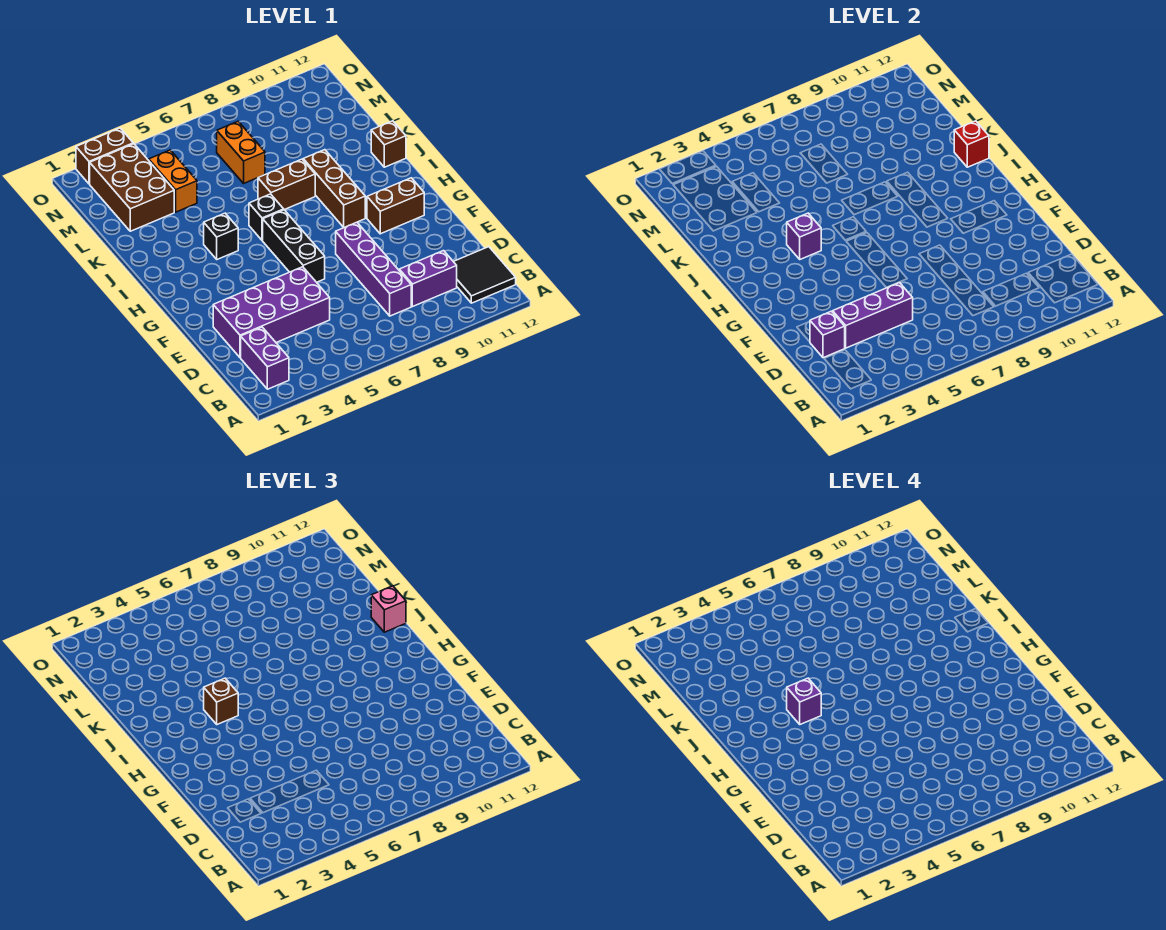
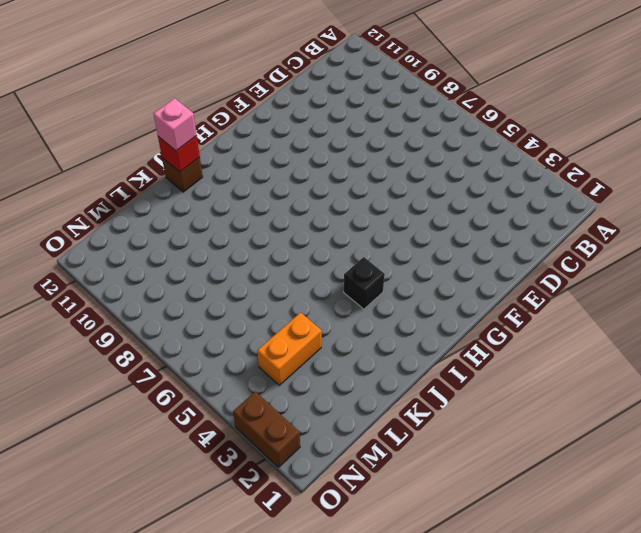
none -> purple brick B2:C2 level 1
none -> black tile B11:C12 level 1
none -> purple brick C8:F8 level 1

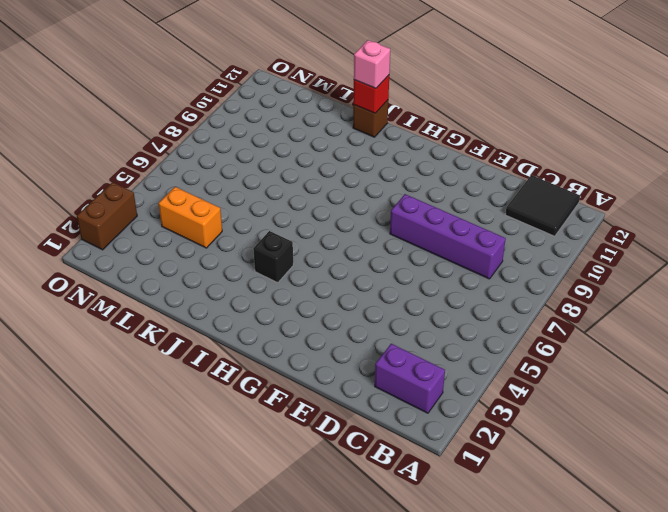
none -> purple brick C9:C10 level 1
none -> purple brick D2:E5 level 1
none -> black brick F6:H6 level 1

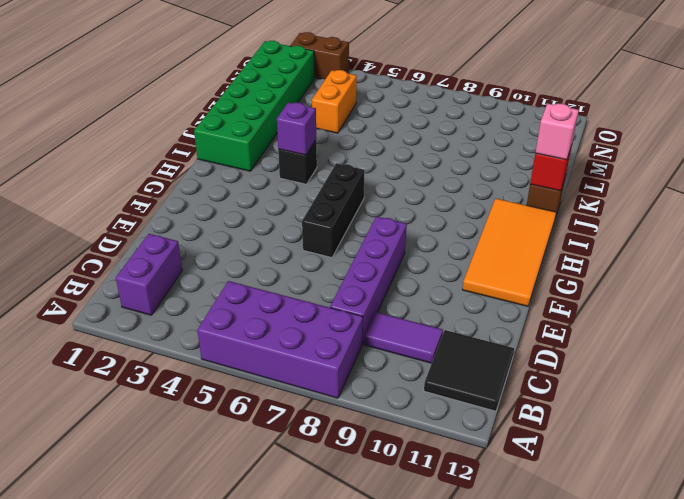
purple brick A5:B8 level 1 -> purple brick D2:E5 level 1
purple tile C9:C10 level 1 -> purple brick C9:C10 level 1
orange tile F11:I12 level 1 -> brown brick G10:G11 level 1
green brick I1:N2 level 1 -> brown brick L2:N3 level 1
none -> brown brick H9:J9 level 1
none -> black brick I6 level 1
none -> brown brick J7:J8 level 1

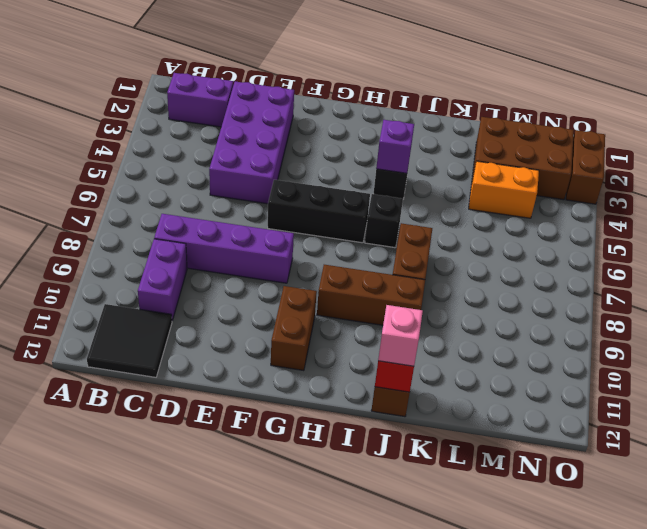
none -> orange brick L7:M7 level 1
none -> purple brick D2 level 2
none -> purple brick D3:D5 level 2

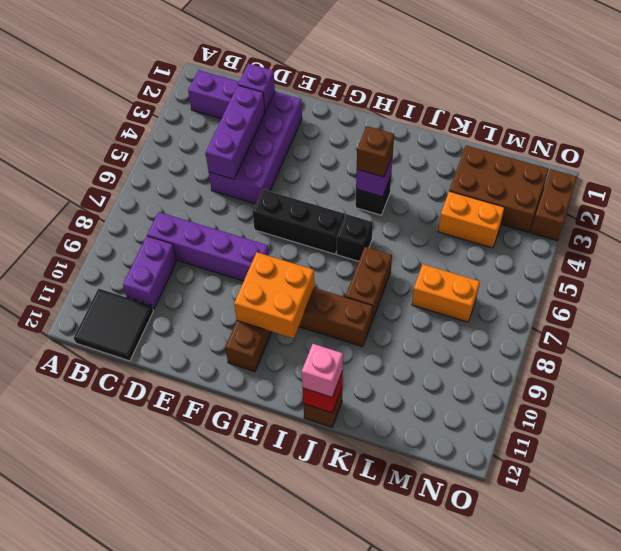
orange brick G9:H10 level 2 -> none
none -> purple brick I4 level 4

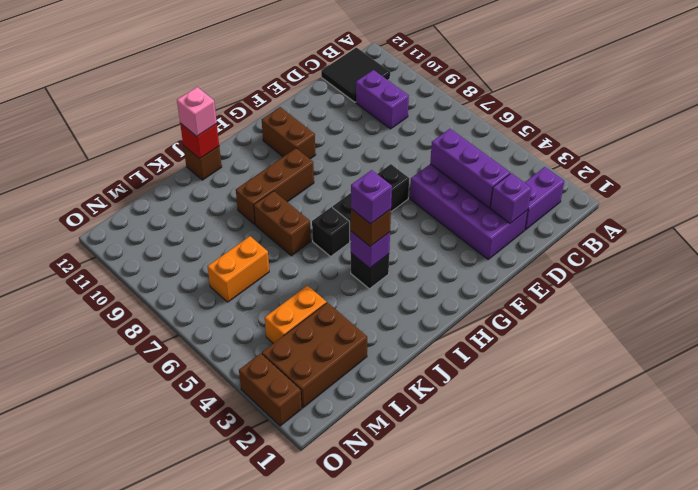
none -> purple brick C8:F8 level 1

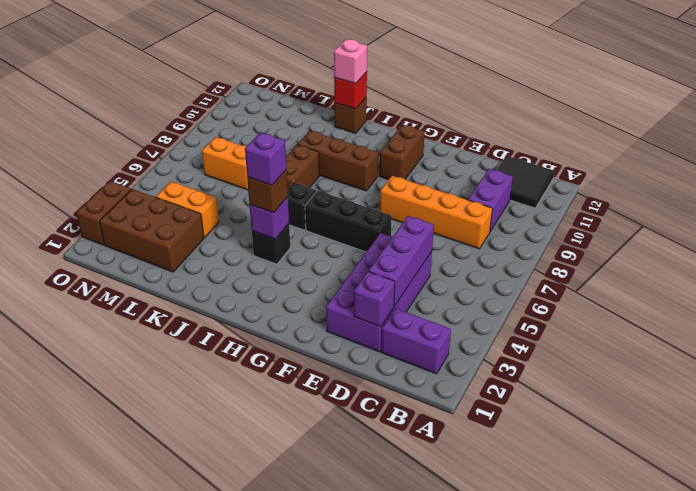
orange brick C8:F8 level 1 -> purple brick C8:F8 level 1

